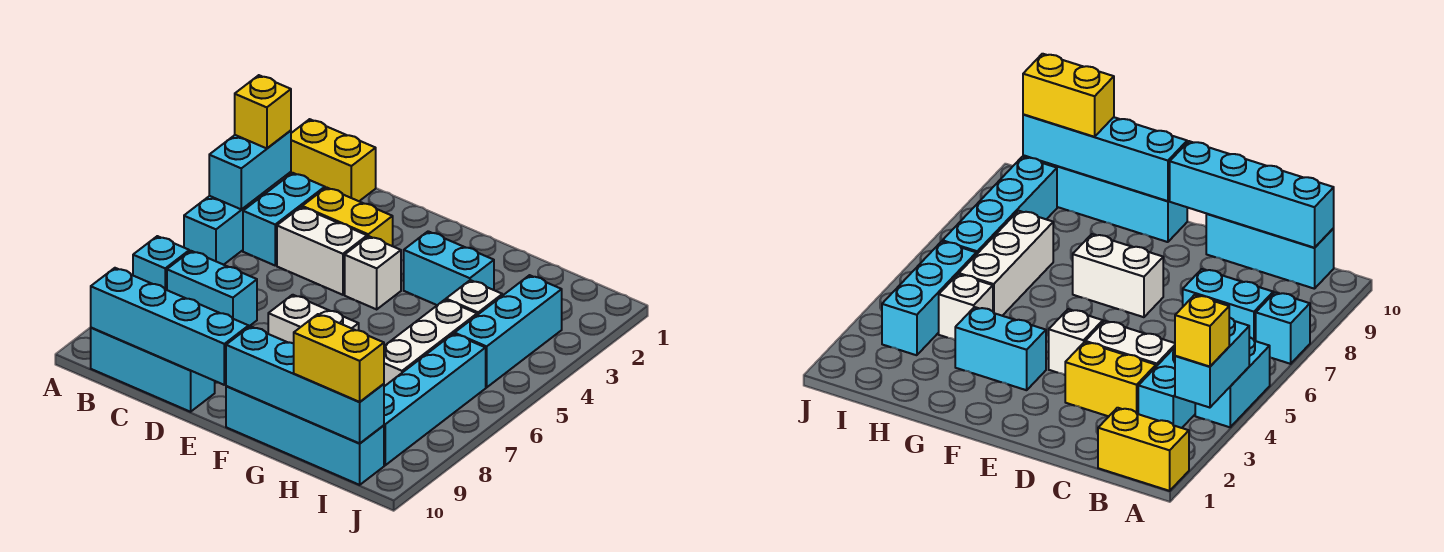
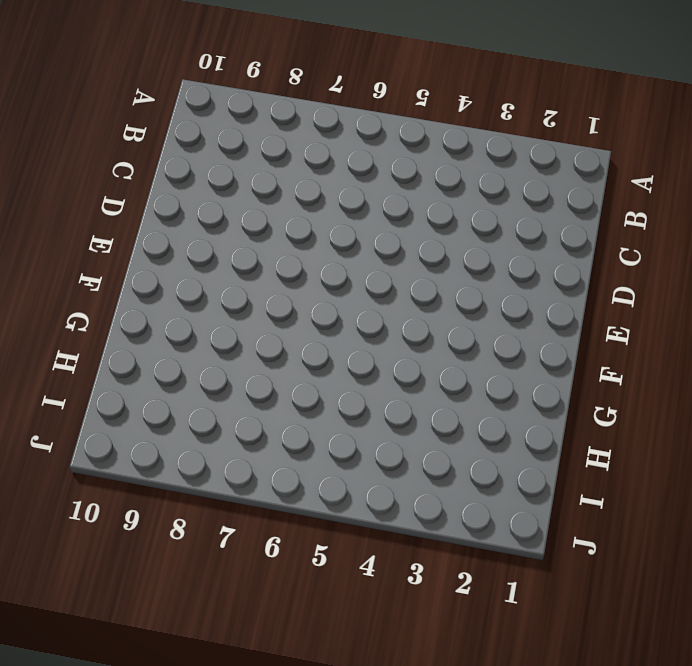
none -> yellow brick A1:B1 level 1
none -> cyan brick A4:A5 level 1
none -> cyan brick A7 level 1

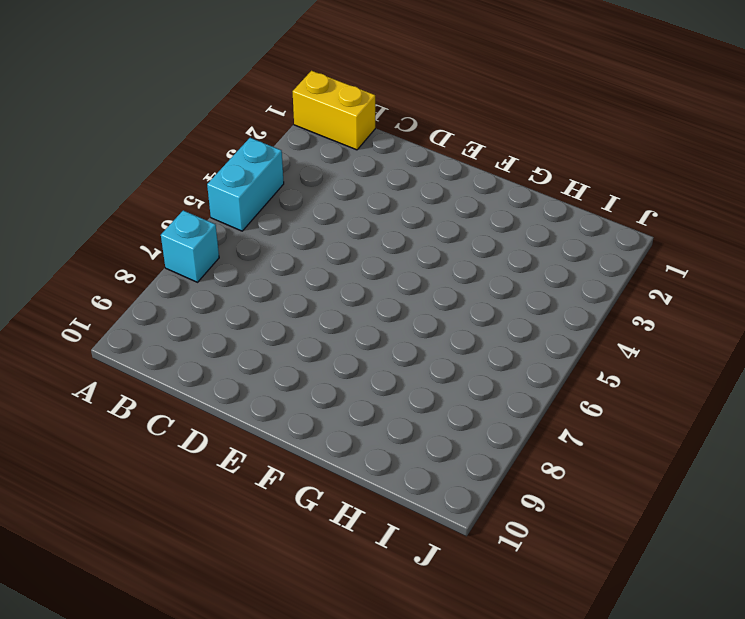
none -> cyan brick B3:B4 level 1
none -> cyan brick B7:C7 level 1
none -> cyan brick B10:D10 level 1

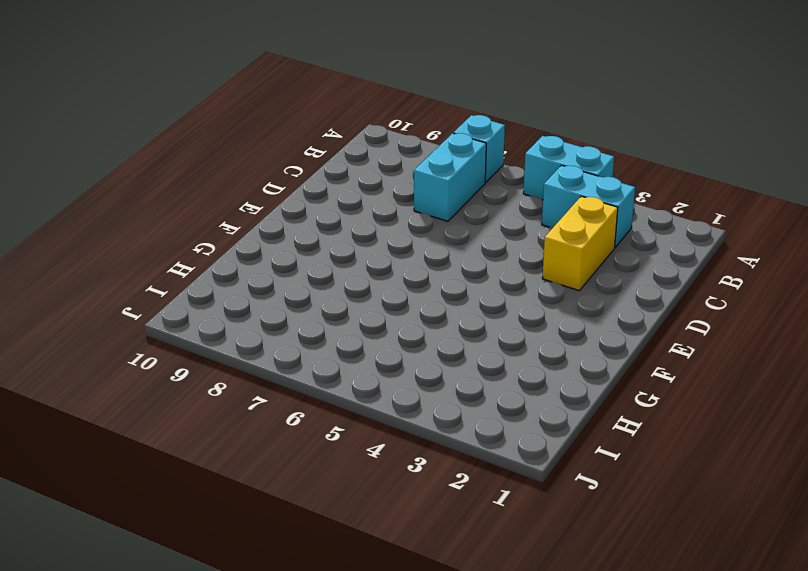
none -> yellow brick A1:B1 level 1
none -> cyan brick B10:D10 level 1
none -> white brick C4:D4 level 1

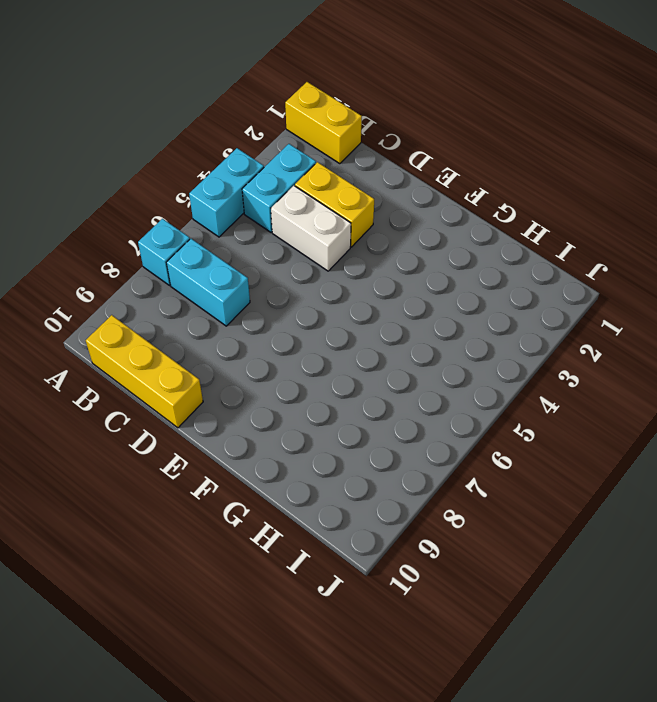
yellow brick B10:D10 level 1 -> cyan brick B10:D10 level 1
none -> white brick E4 level 1
none -> white brick E7:F7 level 1
none -> cyan brick F3:G3 level 1

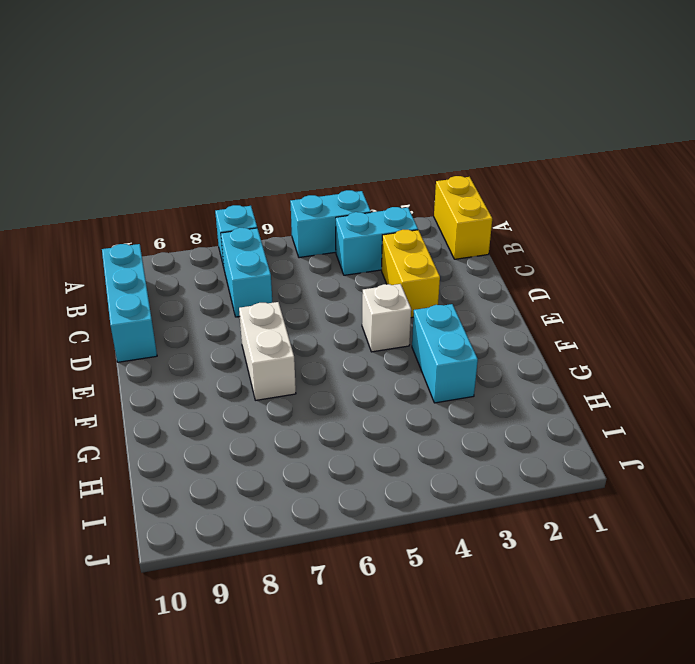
none -> white brick C4:D4 level 1
none -> cyan brick F10:I10 level 1
none -> white brick H4 level 1

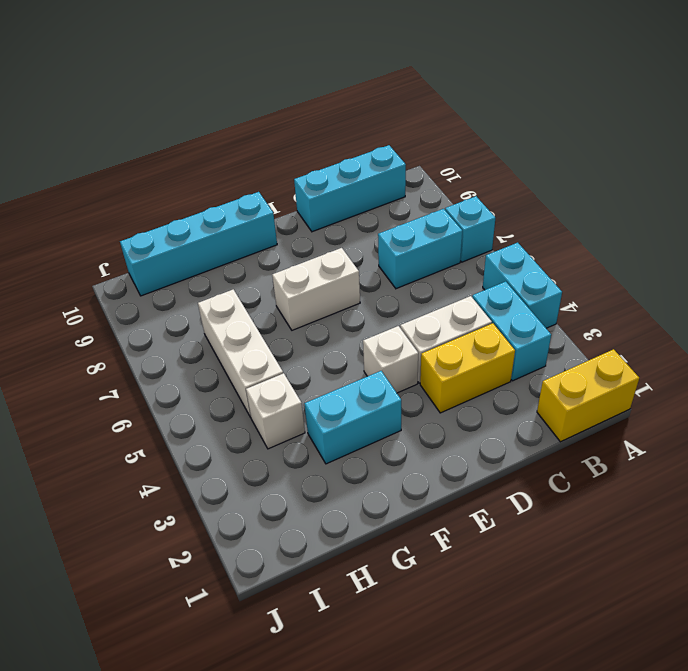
none -> cyan brick I3:I5 level 1
none -> cyan brick I6:I9 level 1
none -> cyan brick A3:A4 level 2

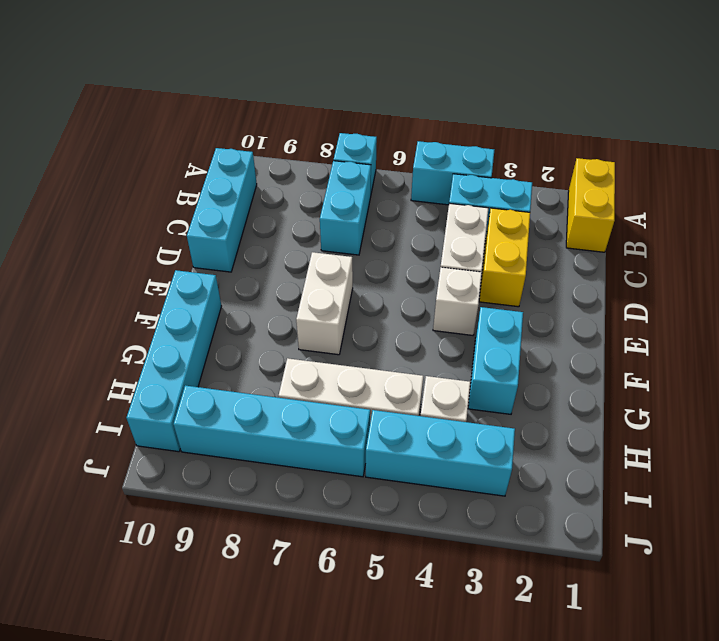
none -> cyan brick A3:A4 level 2
none -> cyan brick B10:E10 level 2
none -> cyan brick F10:I10 level 2

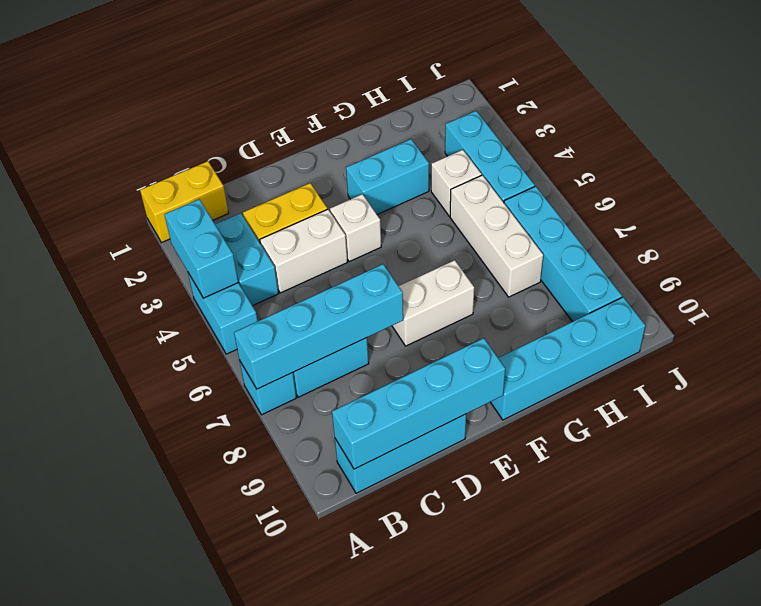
cyan brick A7:D7 level 2 -> cyan brick F10:I10 level 2
none -> yellow brick A3 level 3
none -> yellow brick H10:I10 level 3

